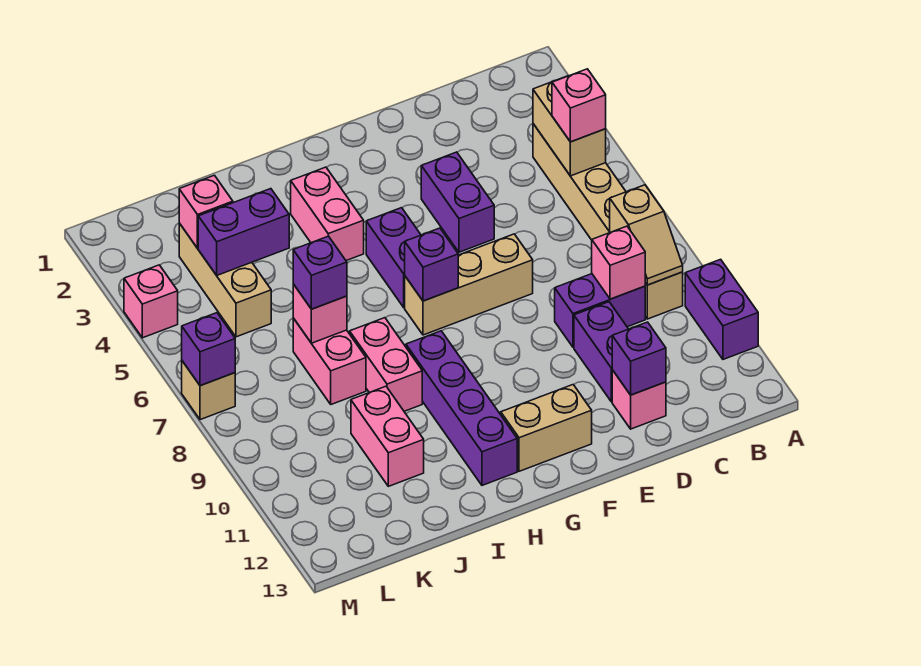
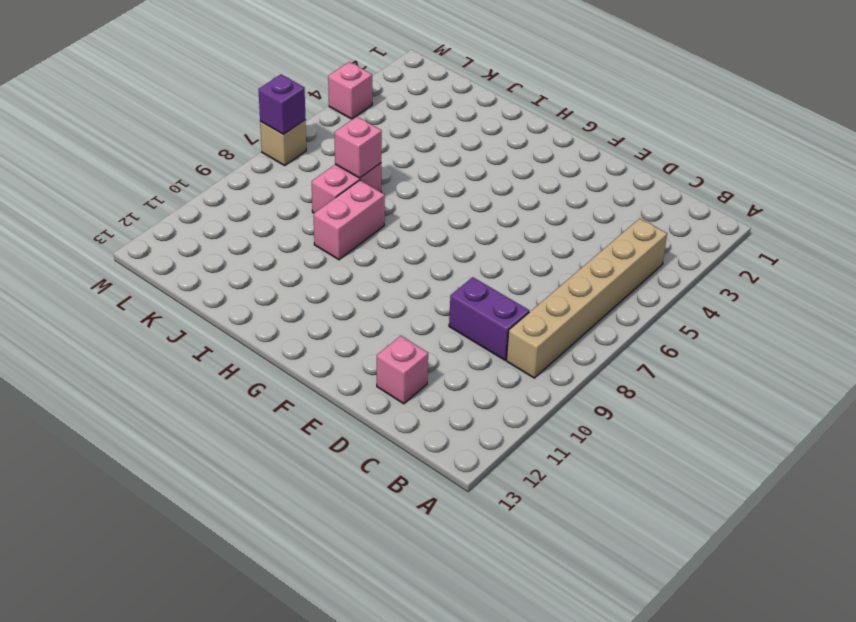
none -> purple brick A10:A11 level 1
none -> purple brick D10:D11 level 1
none -> purple brick E4:E5 level 1

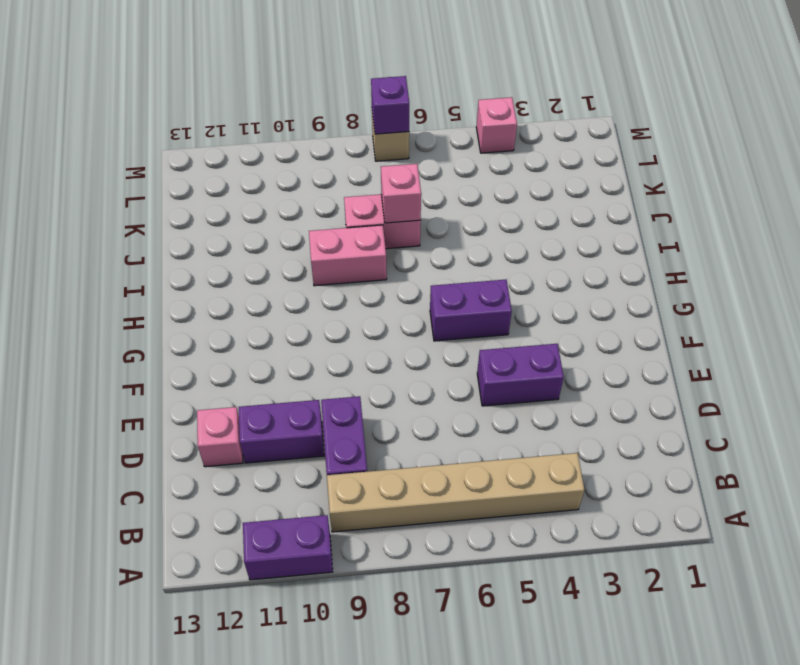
none -> tan brick E7:G7 level 1
none -> tan brick F12:G12 level 1
none -> pink brick H3:H4 level 1

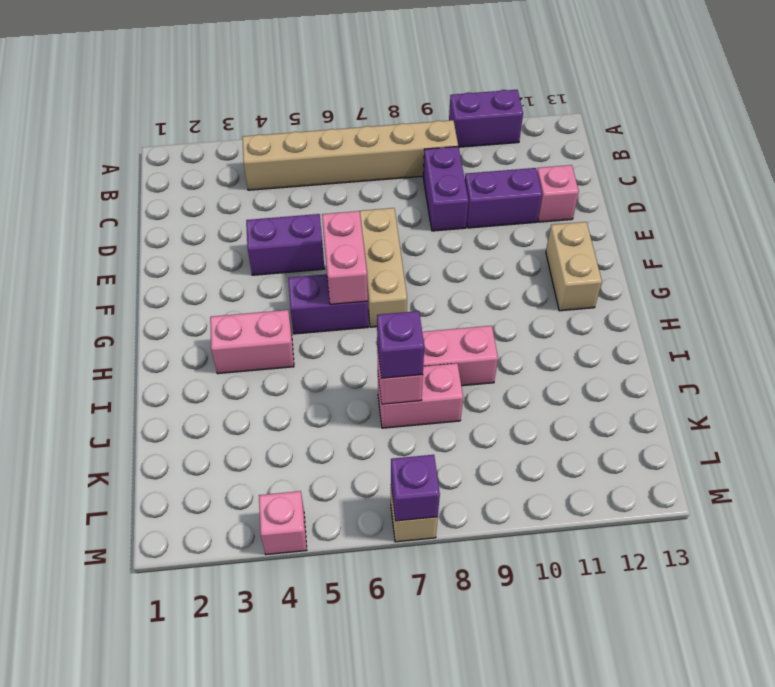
pink brick F6:G6 level 2 -> pink brick J10:J11 level 1
none -> purple brick H9:H12 level 1
none -> tan brick K3:K5 level 1
none -> tan brick B4:B5 level 2

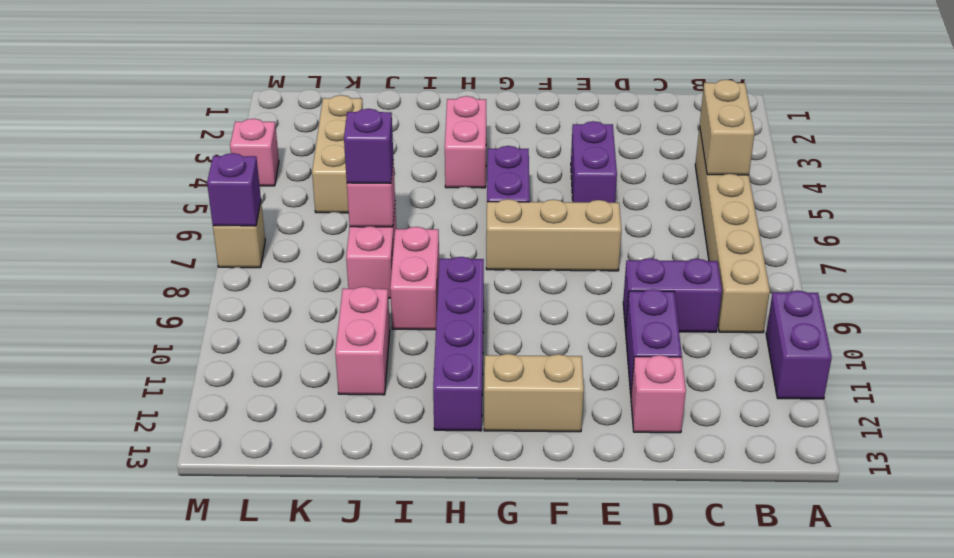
none -> tan slope B8:B9 level 2 top 8
none -> pink brick C9 level 2
none -> purple brick D12 level 2

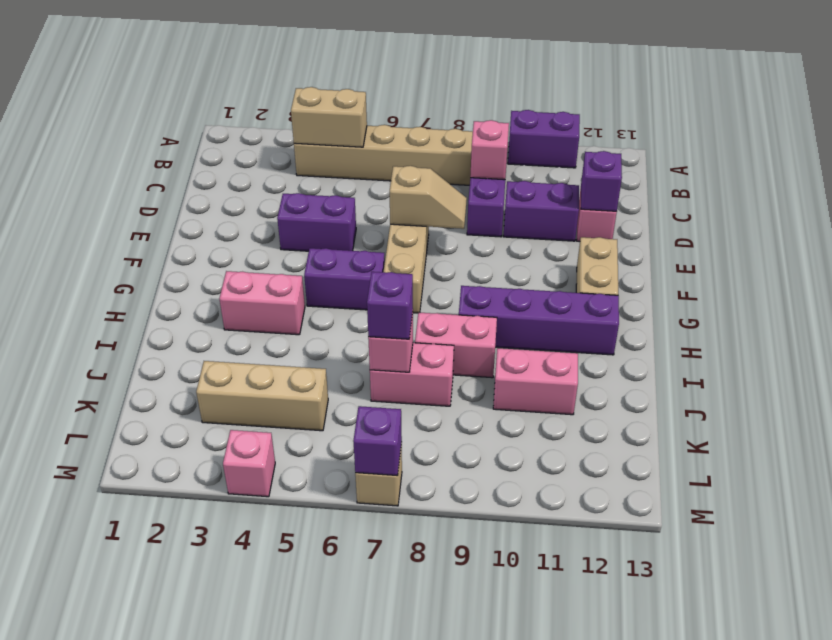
tan slope E7:E8 level 2 top 7 -> tan slope B8:B9 level 2 top 8
none -> purple brick G7 level 2
none -> purple brick J4:K4 level 2
none -> pink brick K3 level 2

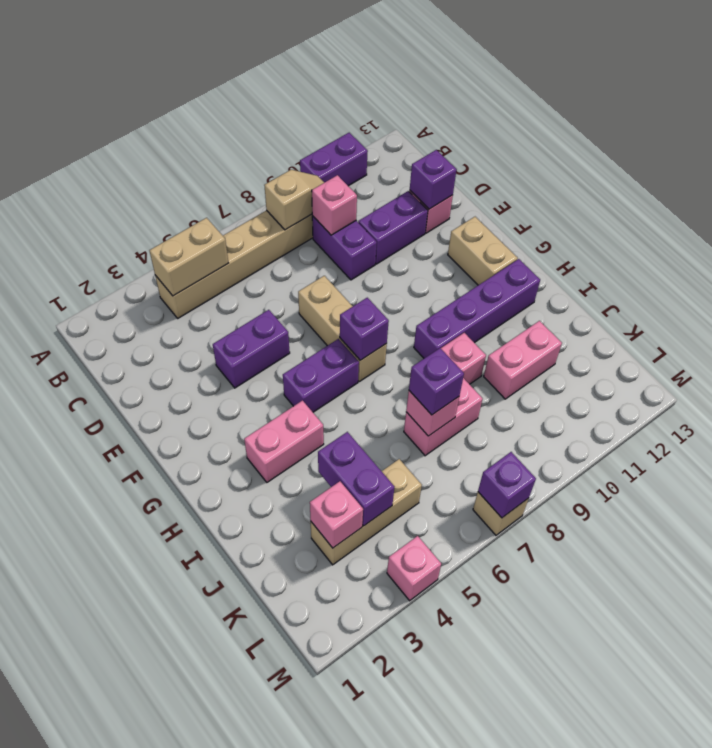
none -> pink brick B5 level 3

